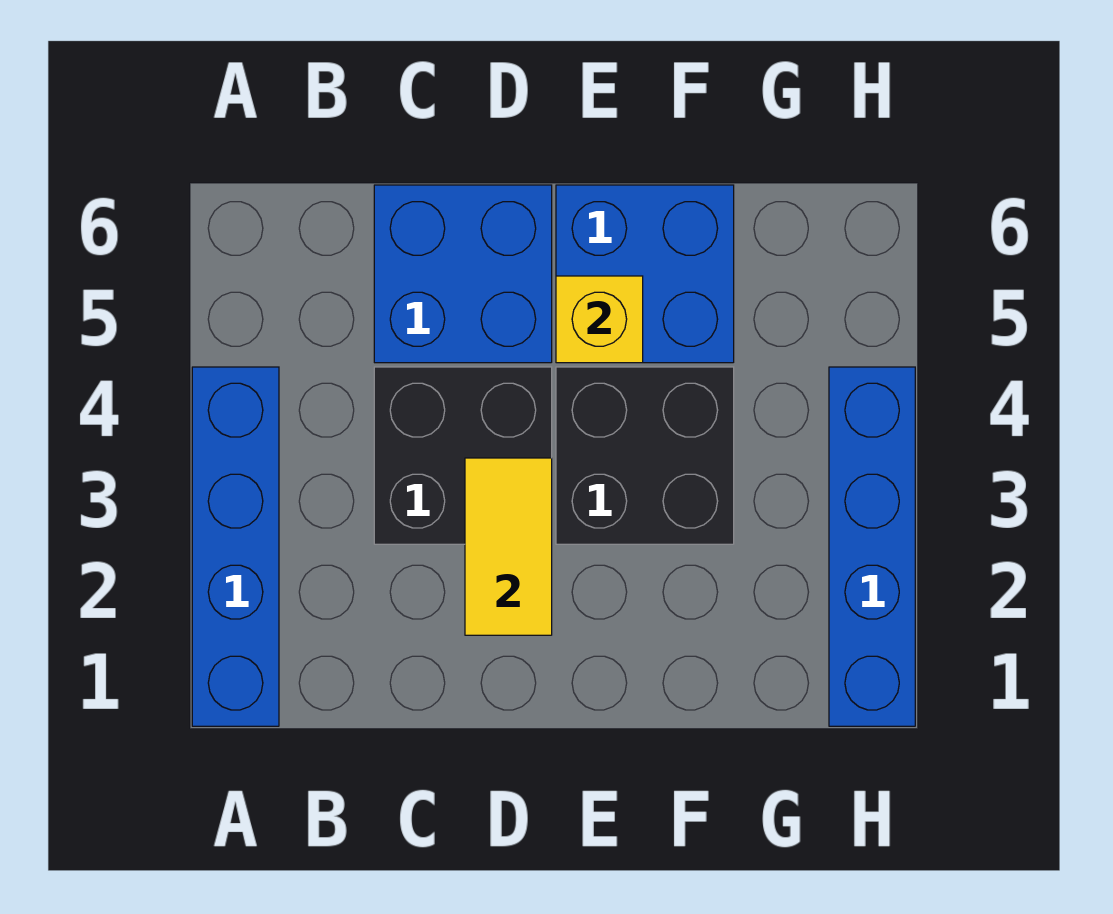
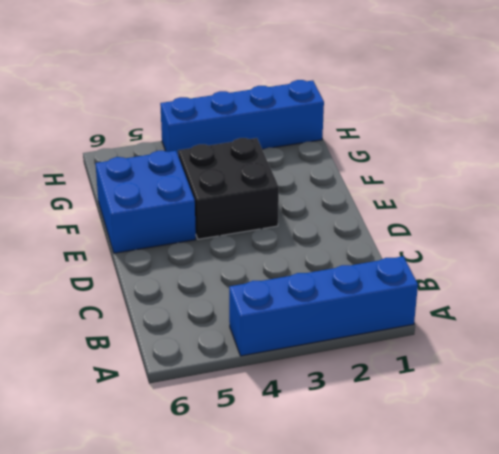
none -> black brick C3:D4 level 1
none -> blue brick C5:D6 level 1

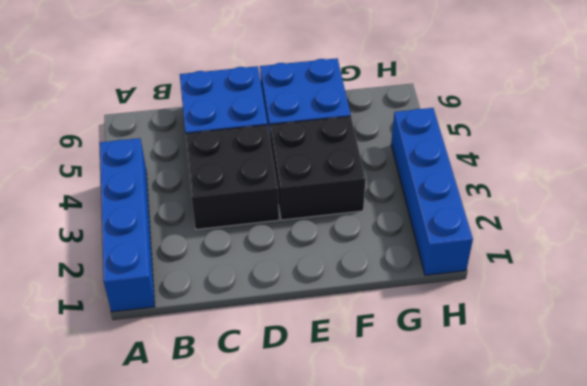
none -> yellow tile D2:D3 level 2
none -> yellow brick E5 level 2

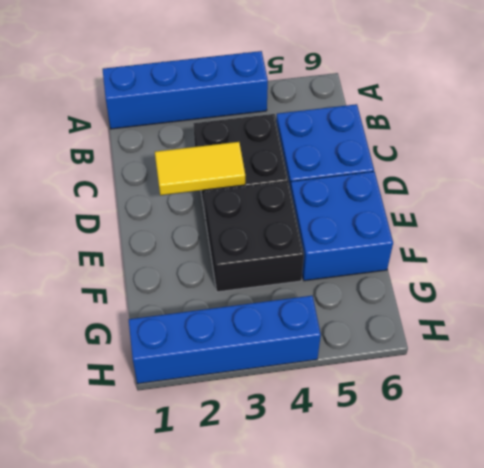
none -> yellow brick E5 level 2

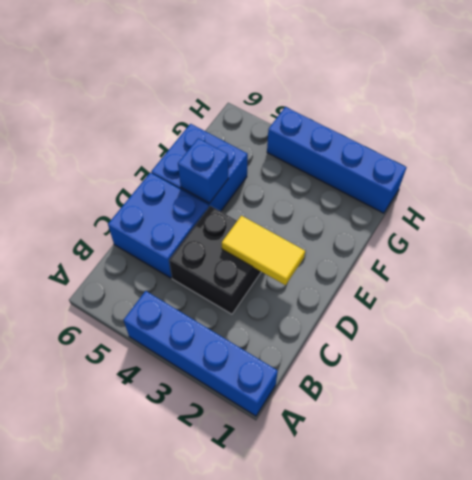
blue brick E5 level 2 -> yellow brick E5 level 2
none -> black brick E3:F4 level 1

